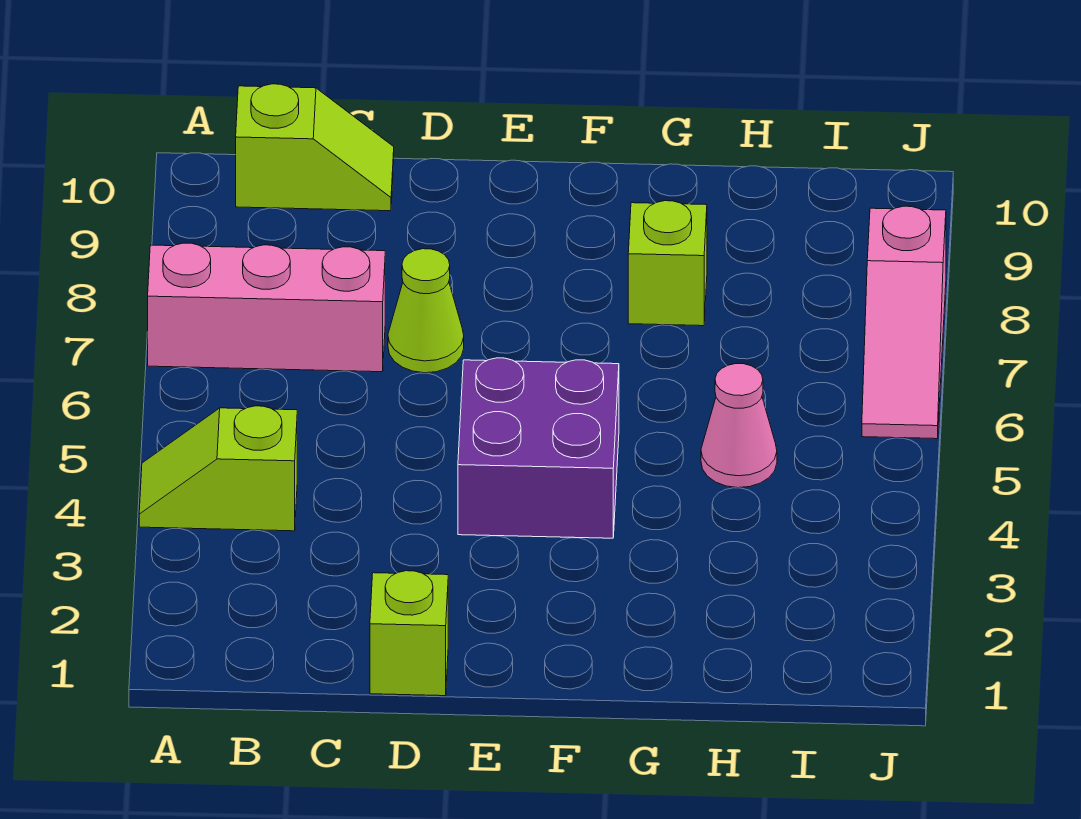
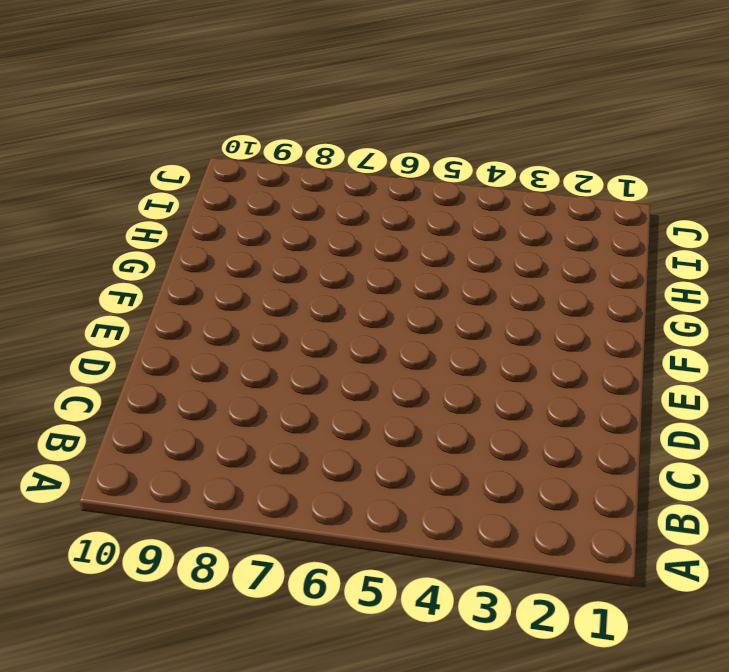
none -> lime slope A4:B4 level 1 top B
none -> pink brick A7:C7 level 1

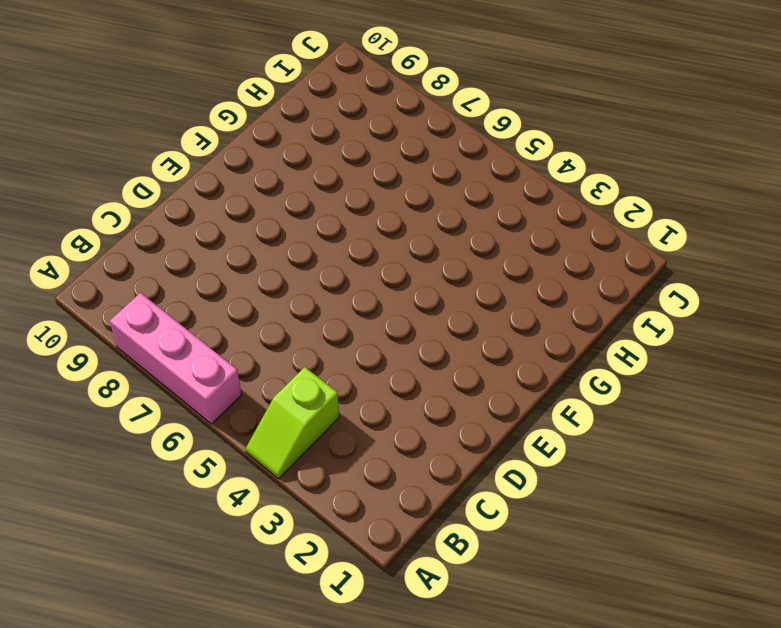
pink brick A6:A8 level 1 -> pink brick A7:C7 level 1
none -> lime slope B10:C10 level 1 top B
none -> lime brick D1 level 1

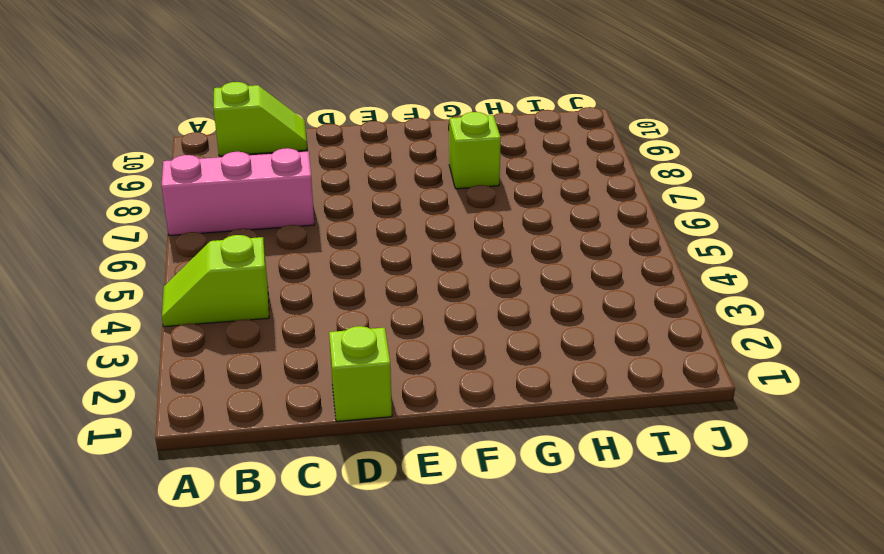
none -> lime cone D7 level 1
none -> purple brick E4:F5 level 1

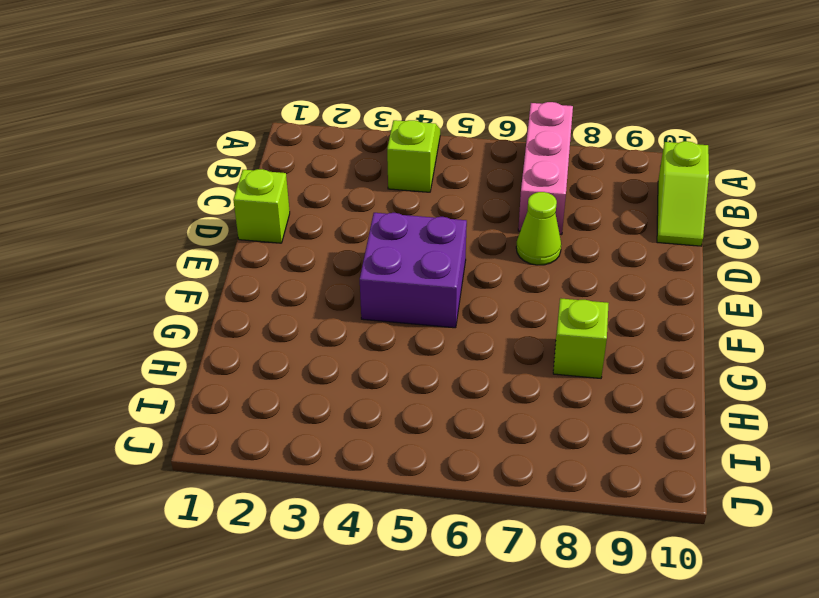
none -> pink cone H5 level 1
none -> pink slope J6:J8 level 1 top 8

